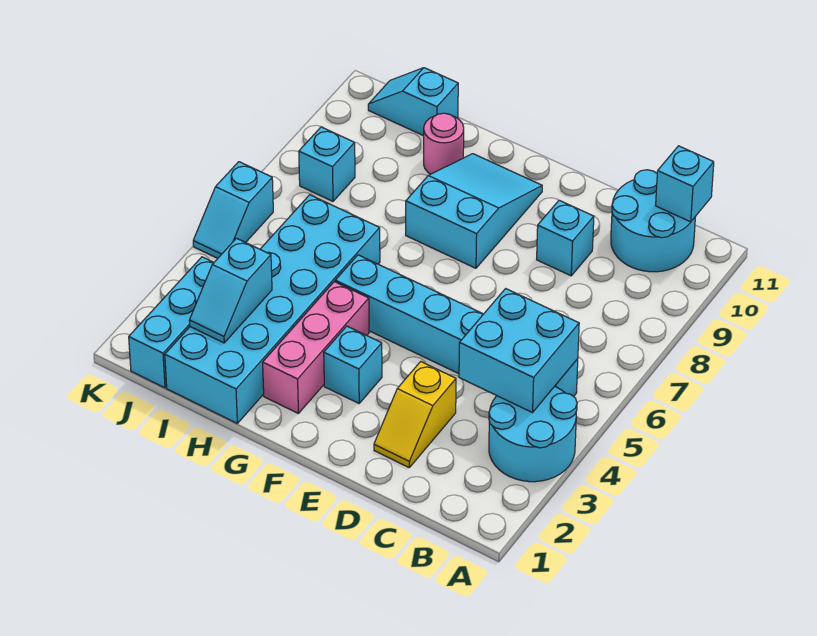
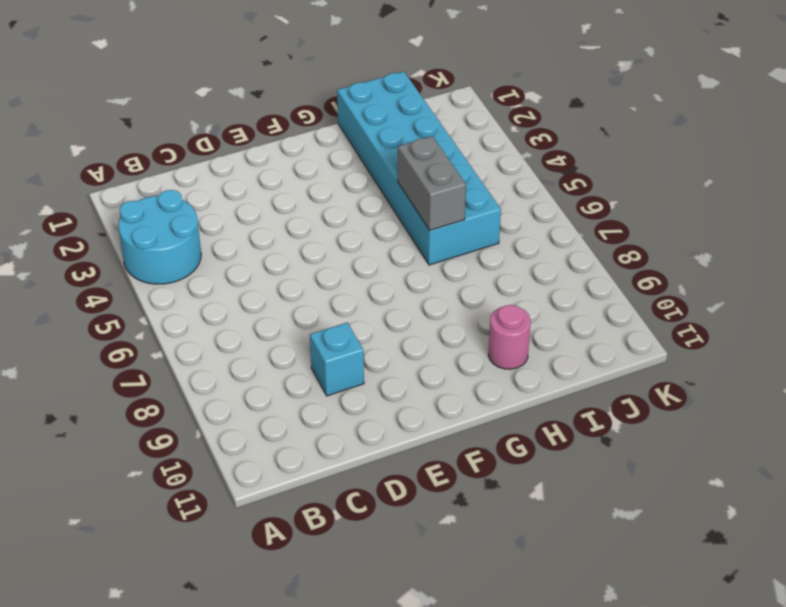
grey brick H5:H6 level 2 -> none
none -> cyan brick B5:G5 level 1
none -> cyan round brick B10:C11 level 1
none -> yellow slope D2:D3 level 1 top 3

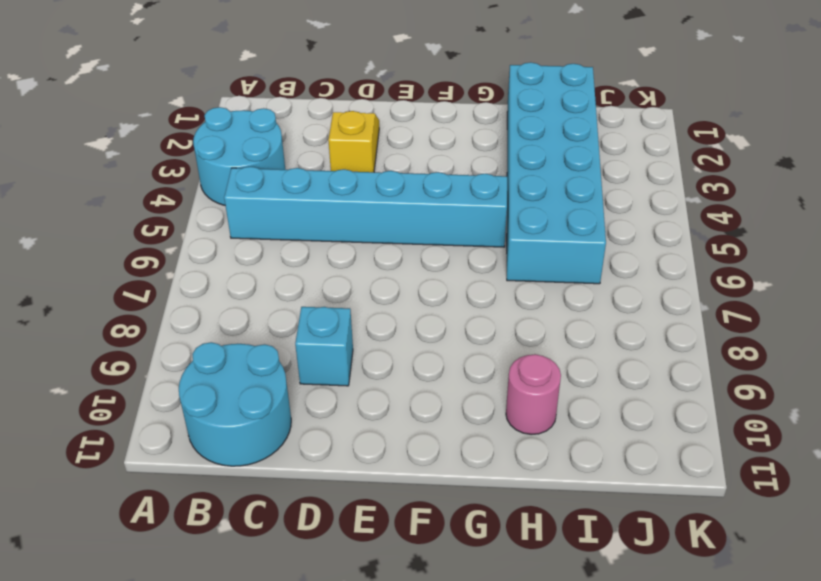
none -> cyan brick F3 level 1
none -> cyan slope F8:G10 level 1 top 8
none -> pink brick G2:G4 level 1

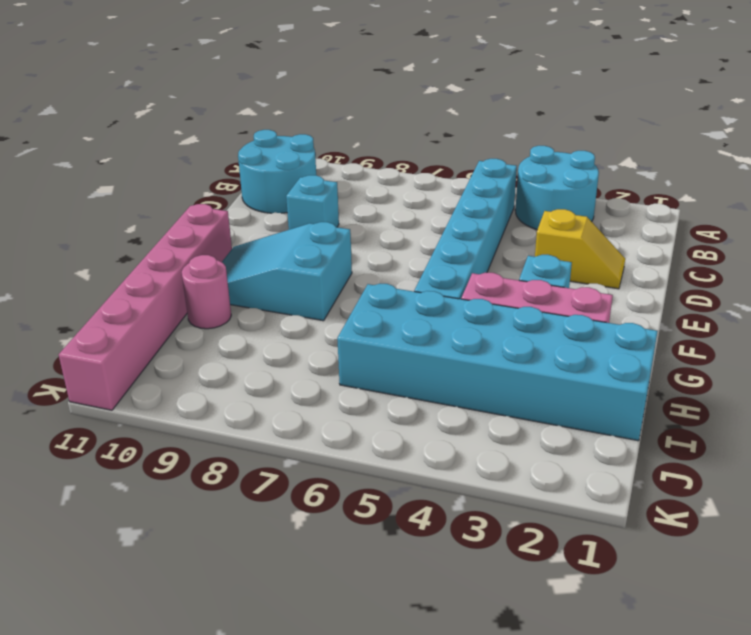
pink brick F11:K11 level 1 -> cyan slope I11:J11 level 1 top I
none -> cyan brick J1:J3 level 1
none -> cyan brick J8 level 1
none -> cyan slope K5:K6 level 1 top 6

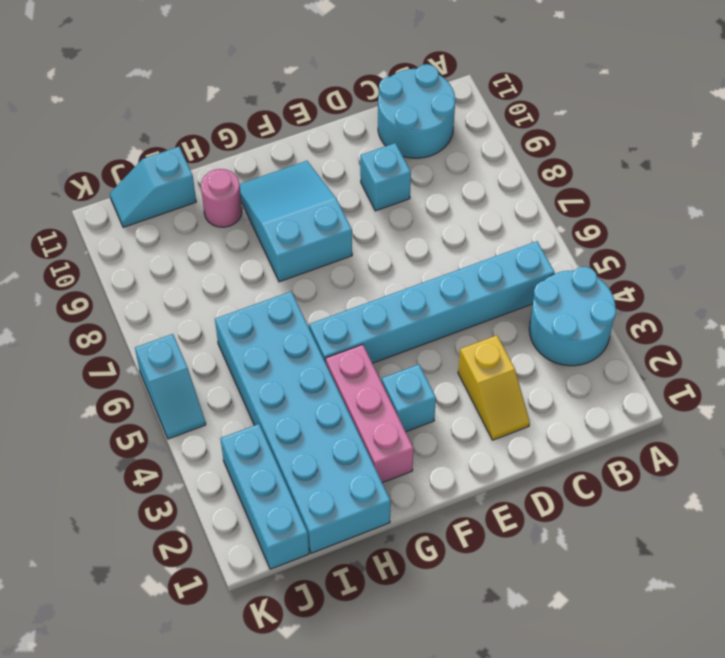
none -> cyan brick J8 level 1
none -> cyan brick B4:C5 level 2
none -> cyan brick B11 level 2

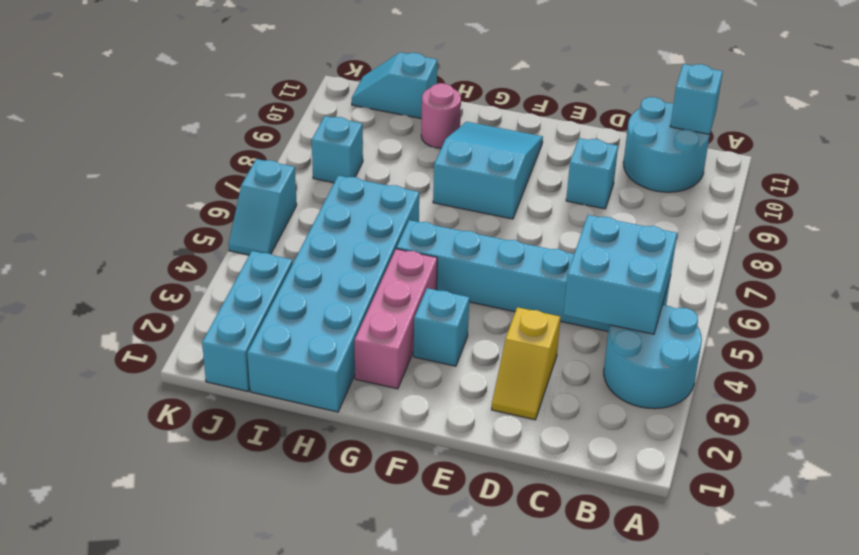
none -> cyan slope I2:I3 level 2 top 3

